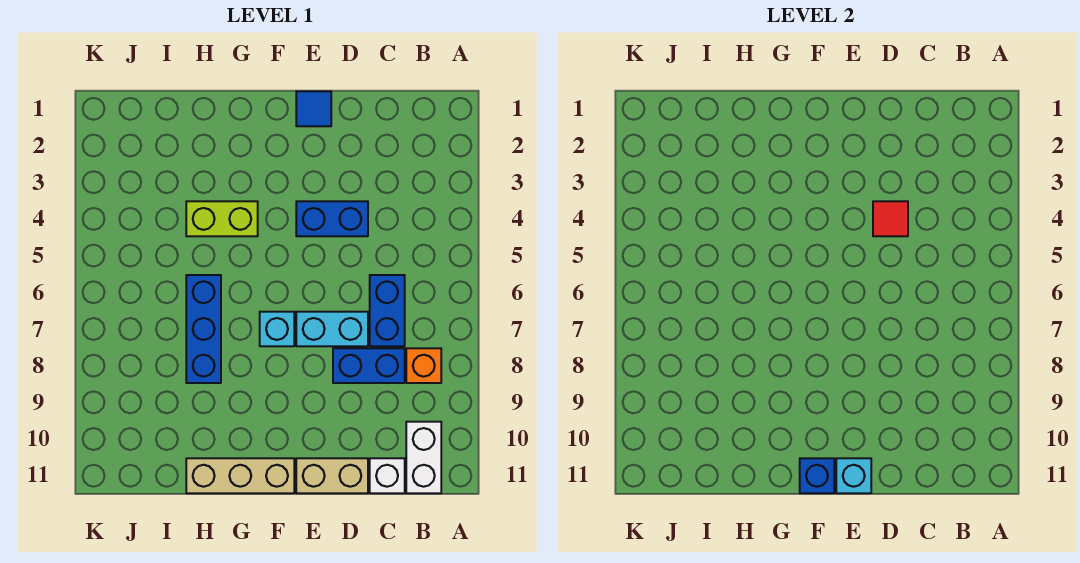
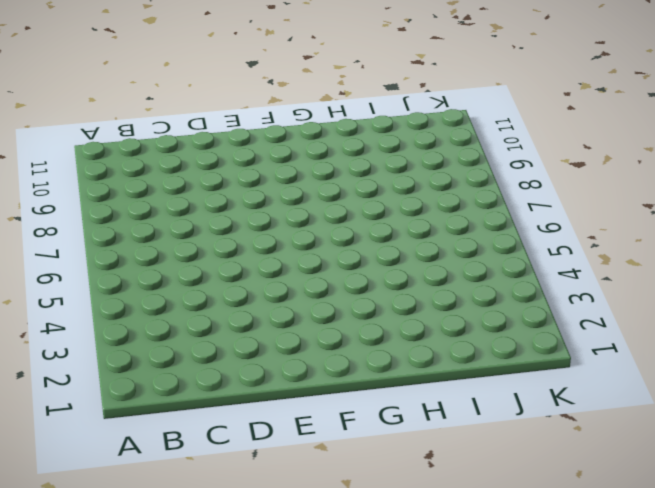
none -> orange brick B8 level 1
none -> white brick B10:B11 level 1
none -> blue brick C6:C7 level 1

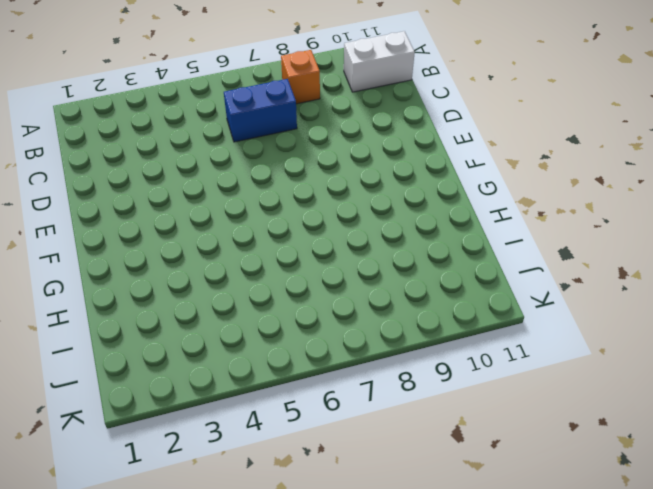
none -> blue brick C8:D8 level 1
none -> white brick C11 level 1
none -> blue brick D4:E4 level 1

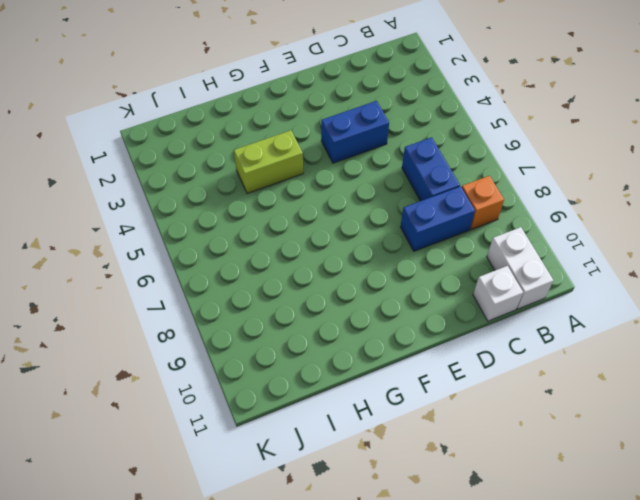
none -> cyan brick D7:E7 level 1
none -> tan brick D11:E11 level 1
none -> blue tile E1 level 1

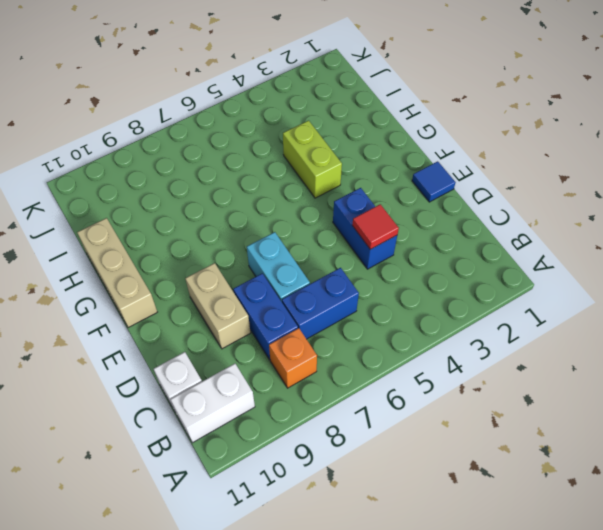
tan brick D9:E9 level 1 -> tan brick D11:E11 level 1
none -> cyan brick F7 level 1
none -> blue brick H6:H8 level 1
none -> cyan brick E11 level 2

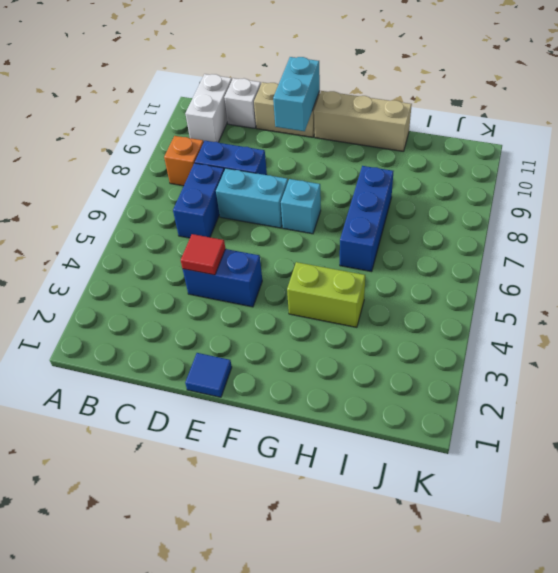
cyan brick E10:E11 level 2 -> cyan brick E11 level 2
none -> blue brick F11 level 2

